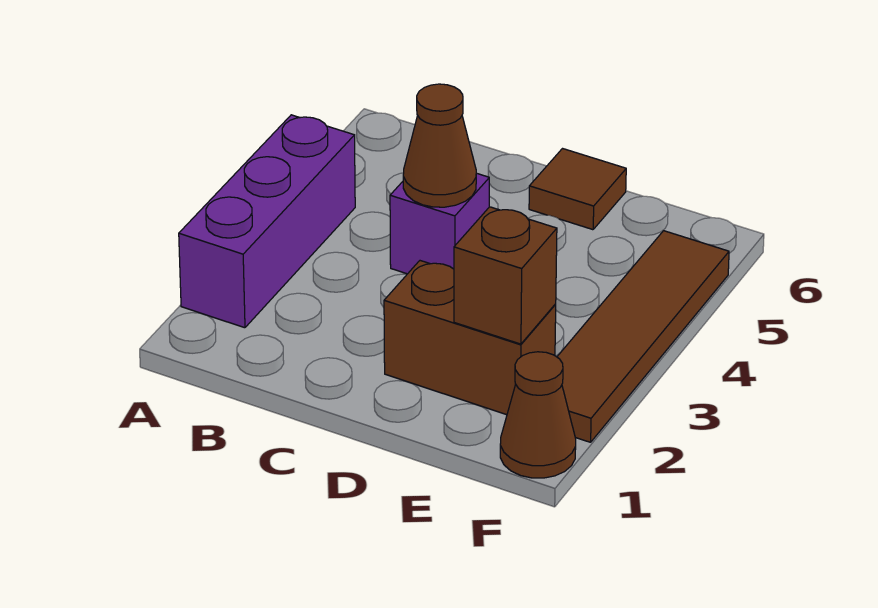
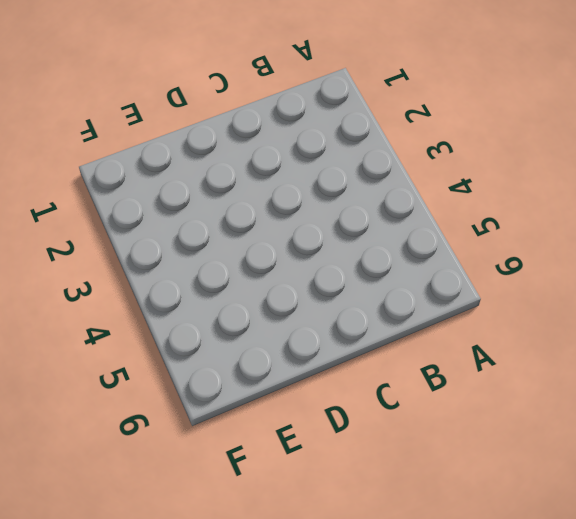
none -> purple brick A2:A4 level 1
none -> purple brick C4 level 1

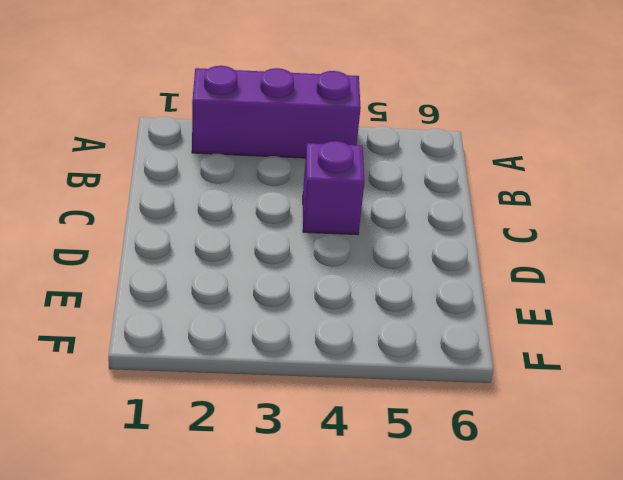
none -> brown brick D2:E2 level 1
none -> brown tile D6 level 1

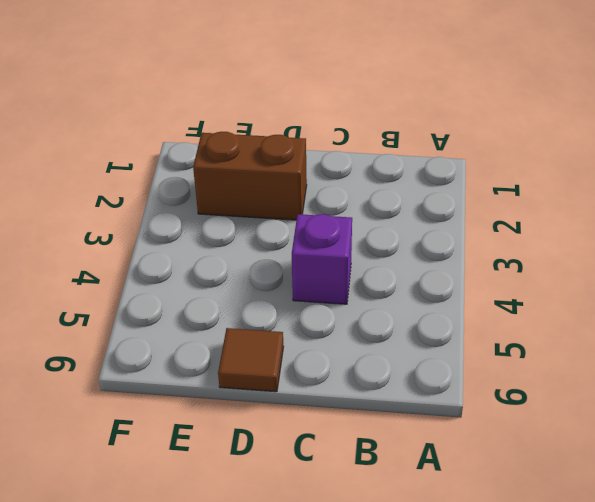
none -> purple brick A2:A4 level 1
none -> brown cone F1 level 1

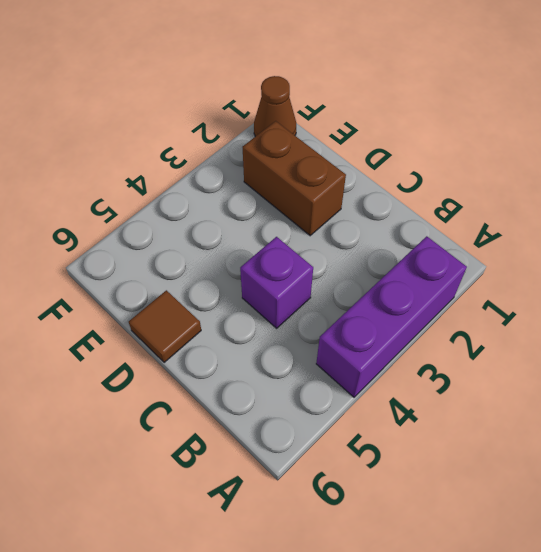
none -> brown tile F2:F5 level 1
none -> brown cone C4 level 2

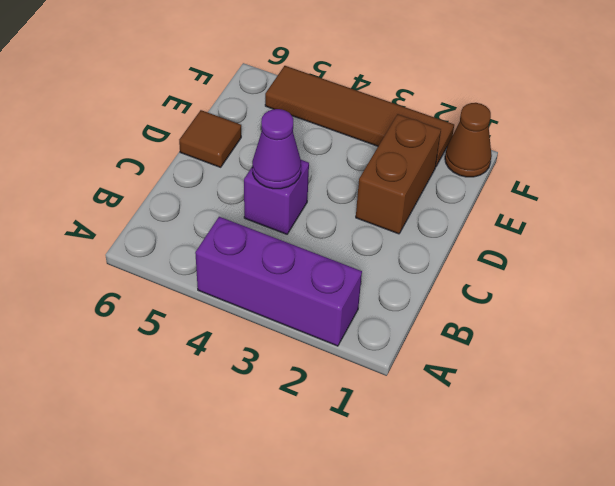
purple cone C4 level 2 -> brown cone C4 level 2
none -> brown brick E2 level 2

